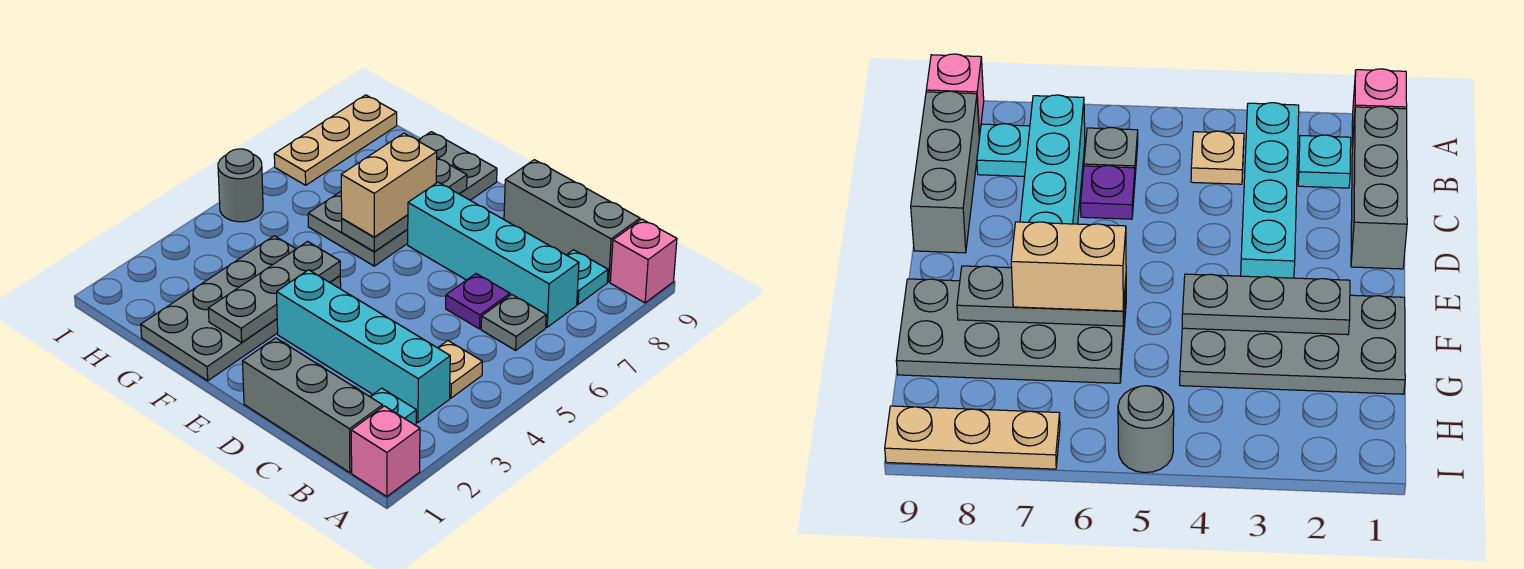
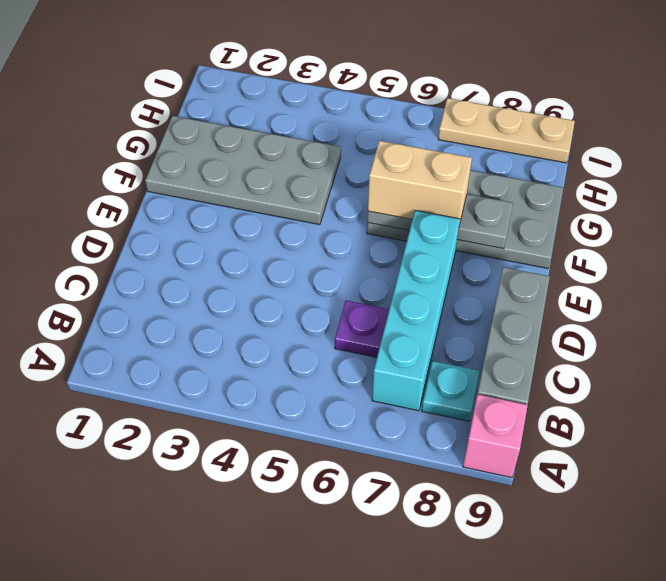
none -> pink brick A1 level 1
none -> grey brick B1:D1 level 1
none -> cyan plate B2 level 1

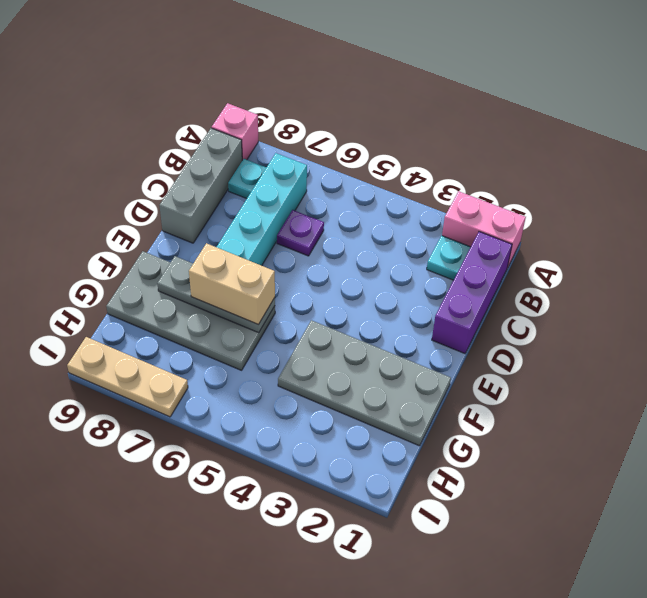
pink brick A1:A2 level 1 -> pink brick A1 level 1
purple brick B1:D1 level 1 -> grey brick B1:D1 level 1
none -> cyan brick B3:E3 level 1
none -> tan plate B4 level 1
none -> grey plate B6 level 1

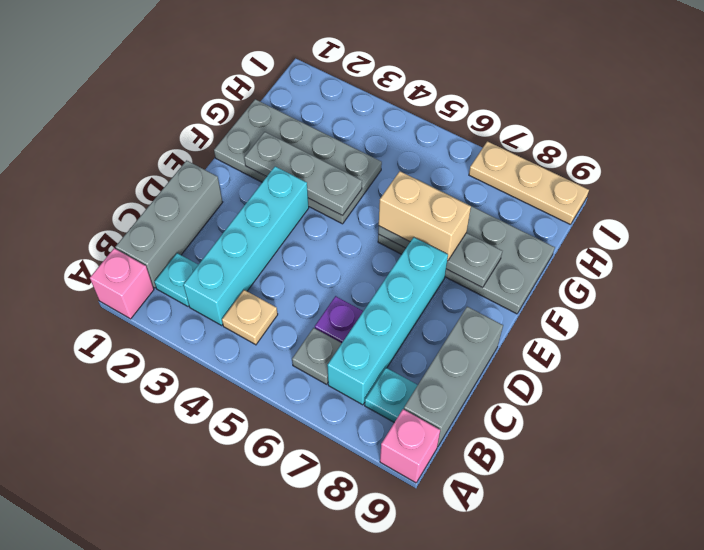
none -> grey round brick I5 level 1

